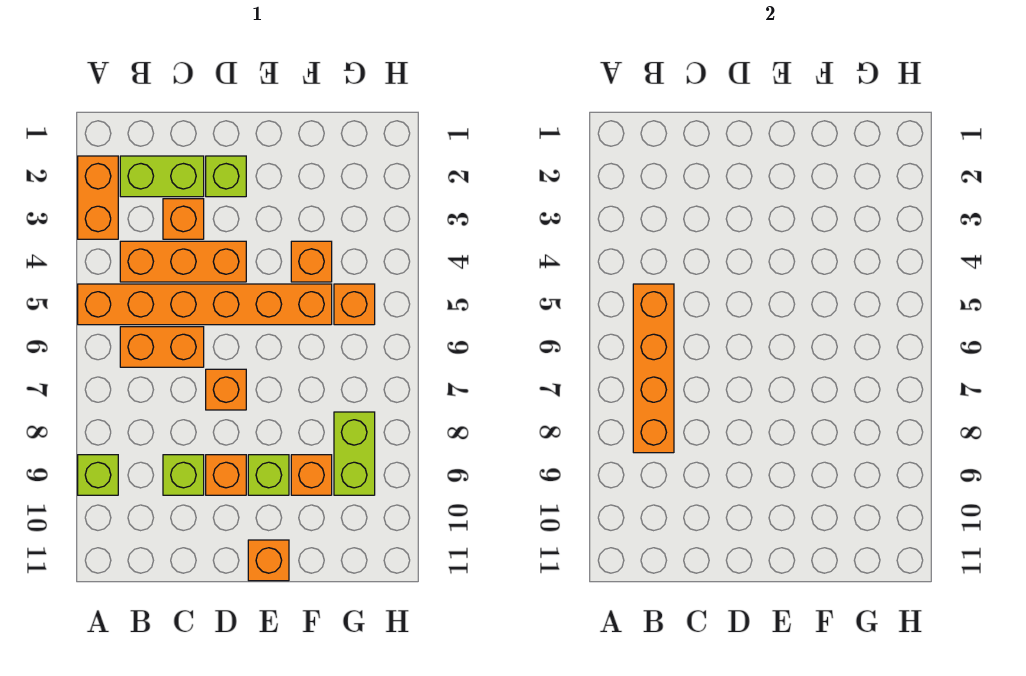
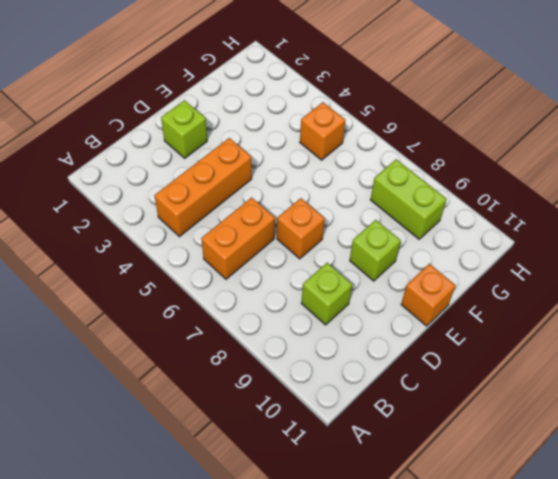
none -> orange brick A2:A3 level 1
none -> orange brick A5:F5 level 1
none -> lime brick A9 level 1

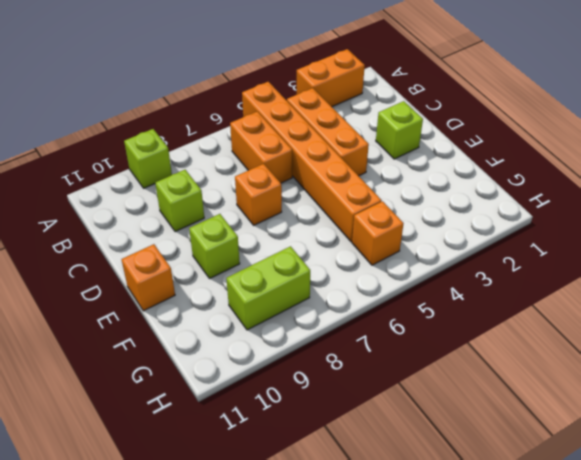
none -> lime brick B2:C2 level 1
none -> orange brick C3 level 1
none -> orange brick D9 level 1

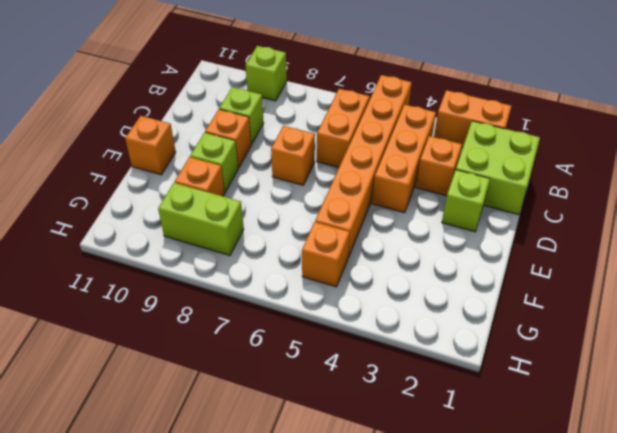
lime brick B1:C2 level 1 -> lime brick B2:C2 level 1
none -> orange brick F4 level 1
none -> orange brick B5:B8 level 2

